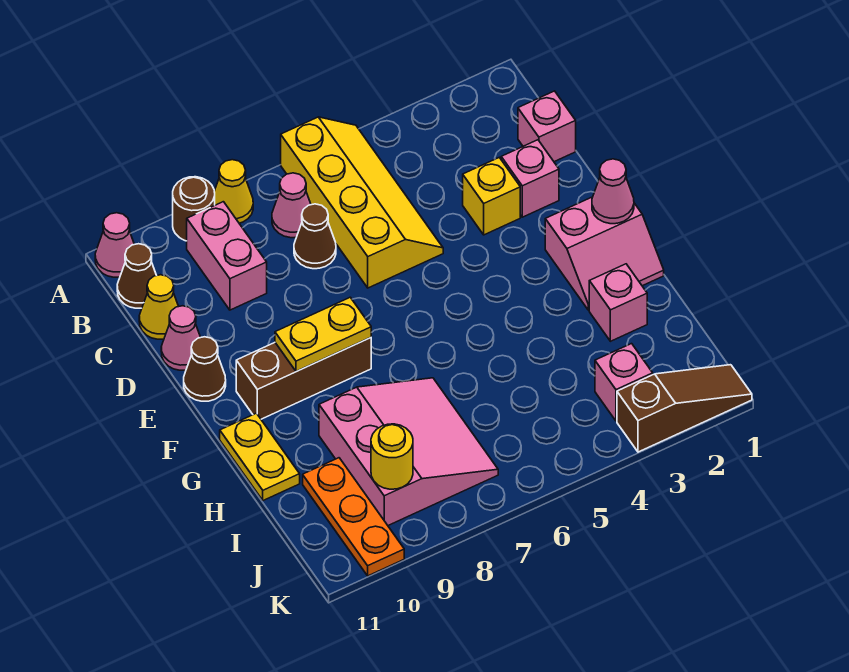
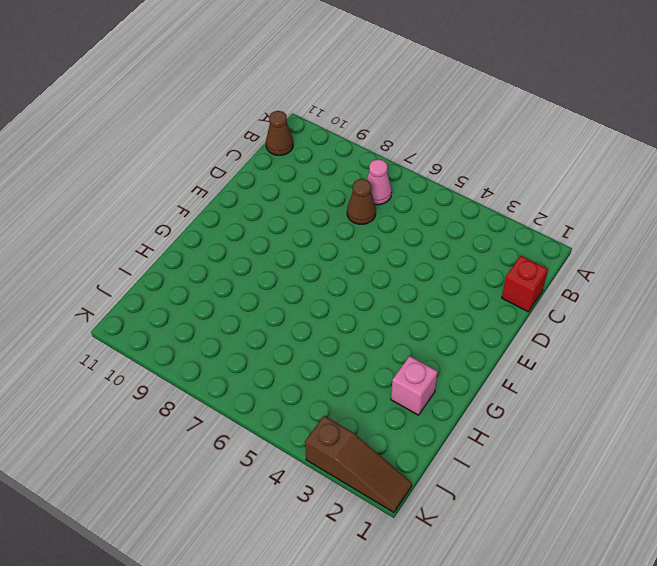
red brick C1 level 1 -> pink brick C1 level 1
none -> yellow slope A5:D6 level 1 top 6
none -> yellow cone A8 level 1
none -> brown round brick A9 level 1

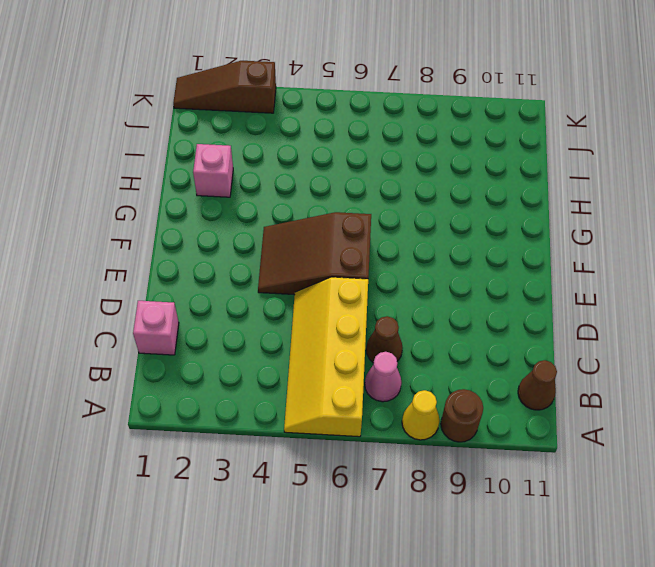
brown slope E4:F6 level 1 top 6 -> none
none -> pink cone A11 level 1
none -> pink brick B9:C9 level 1
none -> yellow cone C11 level 1

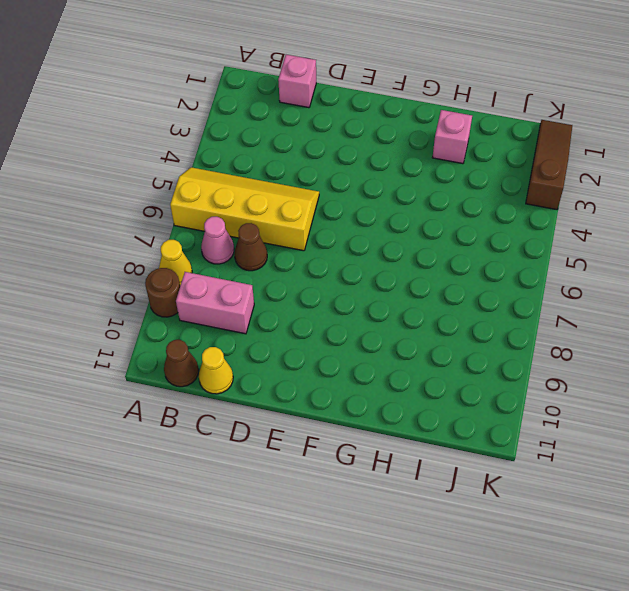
none -> pink cone A11 level 1
none -> pink brick D2 level 1
none -> yellow brick D3 level 1

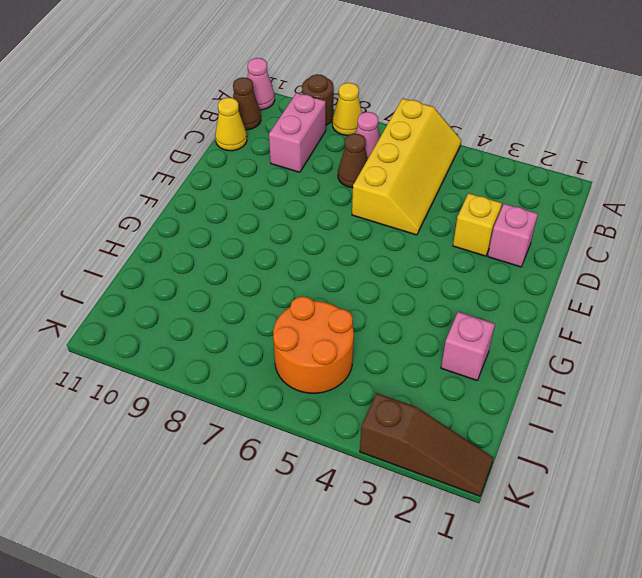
orange round brick I5:J6 level 1 -> none
none -> pink brick C1 level 1
none -> pink cone D11 level 1
none -> brown cone E11 level 1

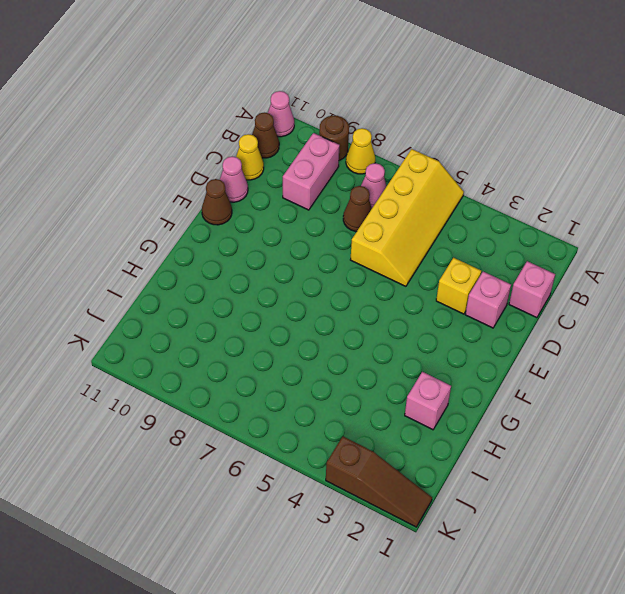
none -> pink slope F1:G2 level 1 top F
none -> brown brick F8:F10 level 1
none -> yellow plate G11:H11 level 1

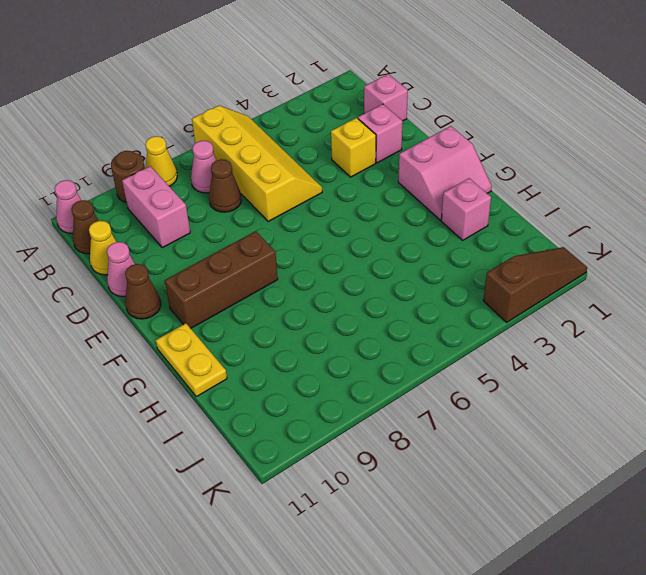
none -> pink slope H7:J9 level 1 top 9
none -> orange plate I10:K10 level 1
none -> pink brick J3 level 1

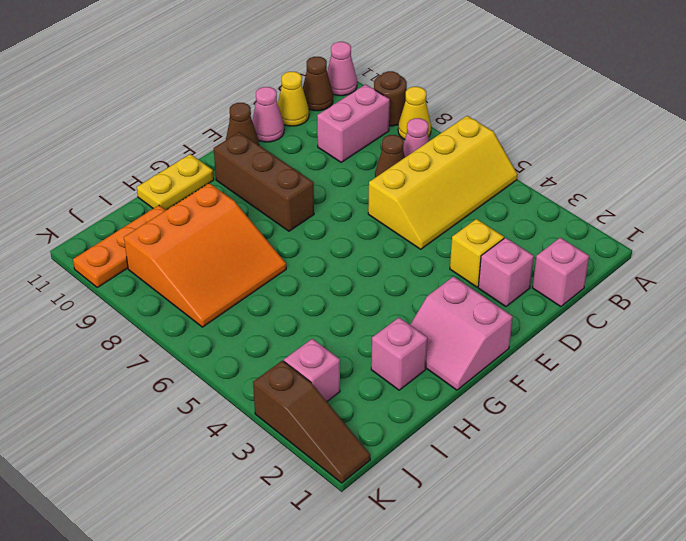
orange slope H7:J9 level 1 top 9 -> pink slope H7:J9 level 1 top 9
none -> pink cone F1 level 2
none -> yellow plate F8:F9 level 2
none -> yellow round brick J9 level 2

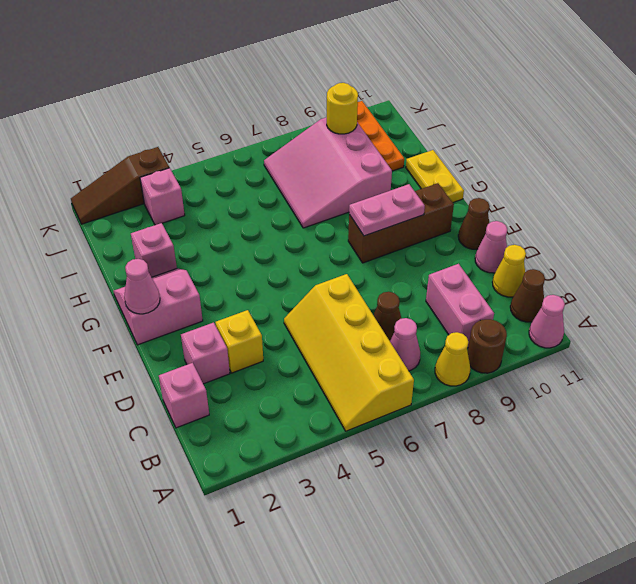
pink plate F8:F9 level 2 -> yellow plate F8:F9 level 2

